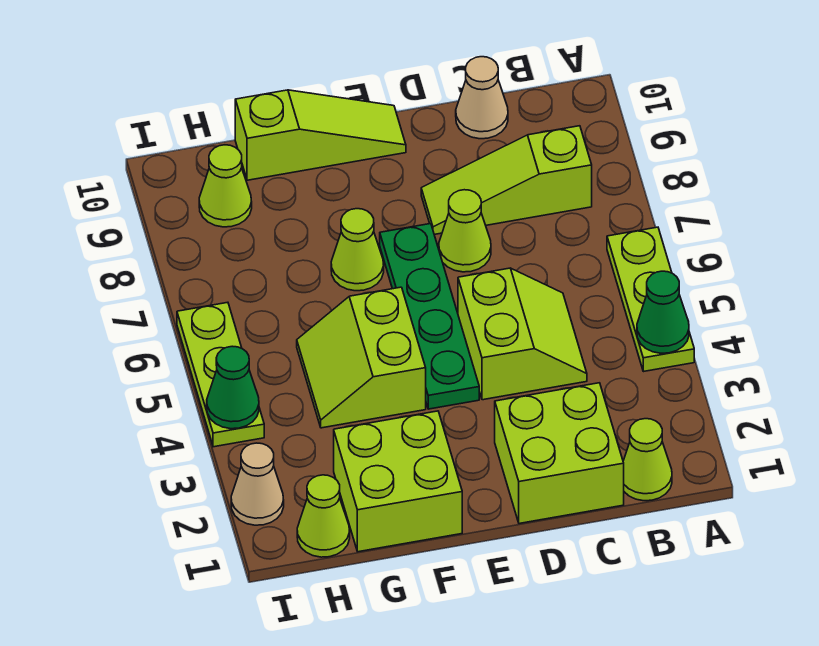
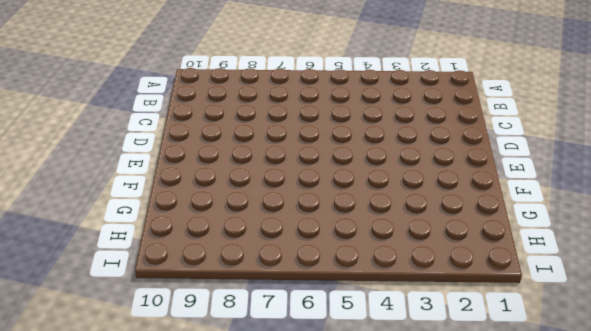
none -> lime plate A4:A6 level 1
none -> lime cone B1 level 1
none -> lime slope B8:D8 level 1 top B

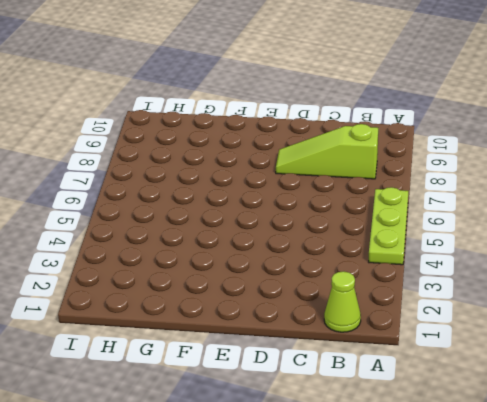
none -> lime brick C1:D2 level 1
none -> lime slope C4:D5 level 1 top D
none -> tan cone C10 level 1

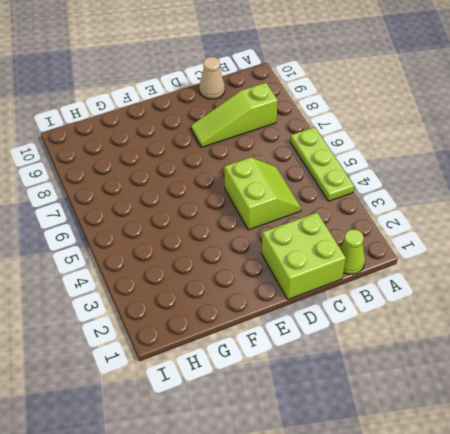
none -> lime cone D7 level 1
none -> green plate E4:E7 level 1
none -> lime slope E10:G10 level 1 top G

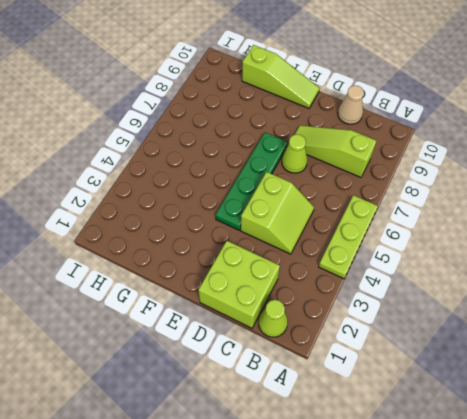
none -> lime brick F1:G2 level 1
none -> lime slope F4:G5 level 1 top F
none -> lime cone F7 level 1

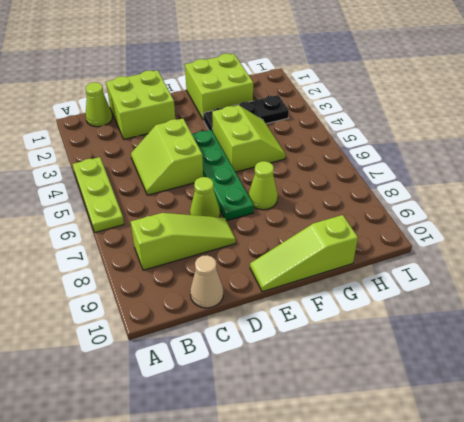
black plate F3:H3 level 1 -> none
none -> lime cone H1 level 1
none -> lime cone H9 level 1
none -> tan cone I2 level 1

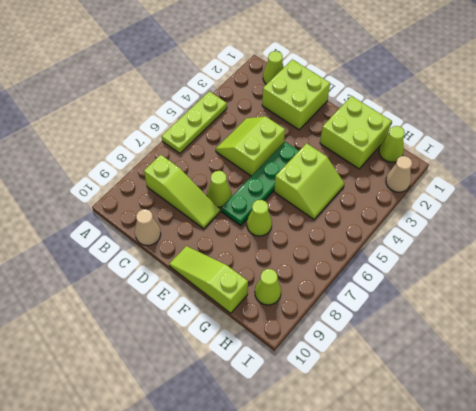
none -> lime plate I4:I6 level 1
none -> green cone A4 level 2
none -> green cone I4 level 2

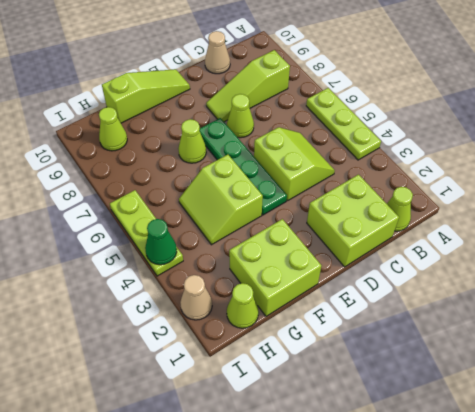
none -> green cone A4 level 2

